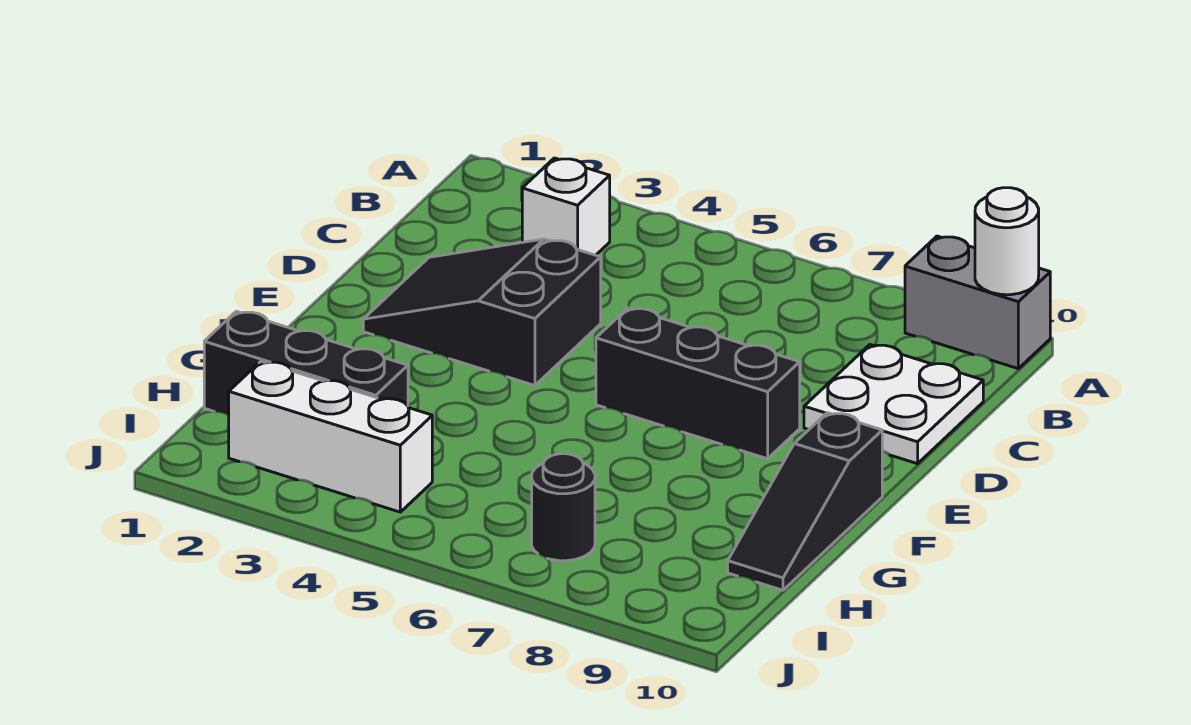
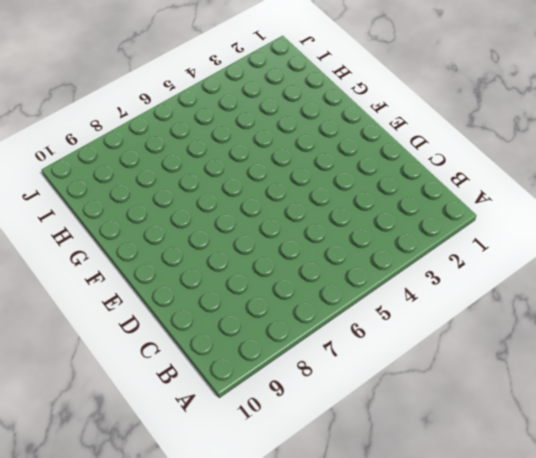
none -> grey brick A9:A10 level 1
none -> white brick B3 level 1

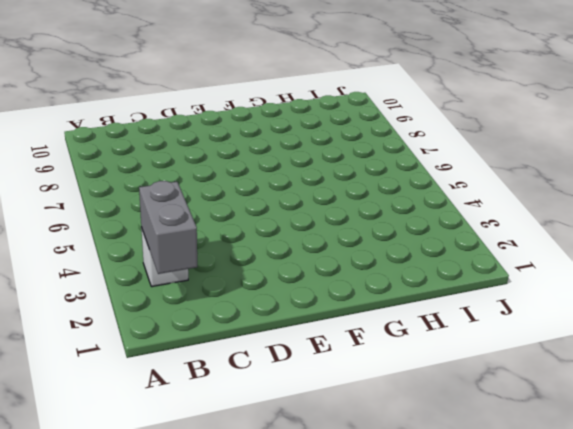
grey brick B2:B3 level 2 -> grey brick A9:A10 level 1
none -> white plate C9:D10 level 1
none -> black slope D2:E4 level 1 top 4

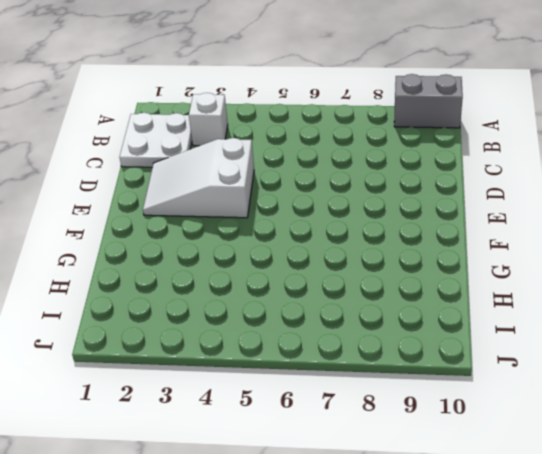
white plate B1:C2 level 1 -> white plate C9:D10 level 1
white slope D2:E4 level 1 top 4 -> black slope D2:E4 level 1 top 4
none -> black brick E6:E8 level 1
none -> black slope F10:H10 level 1 top F

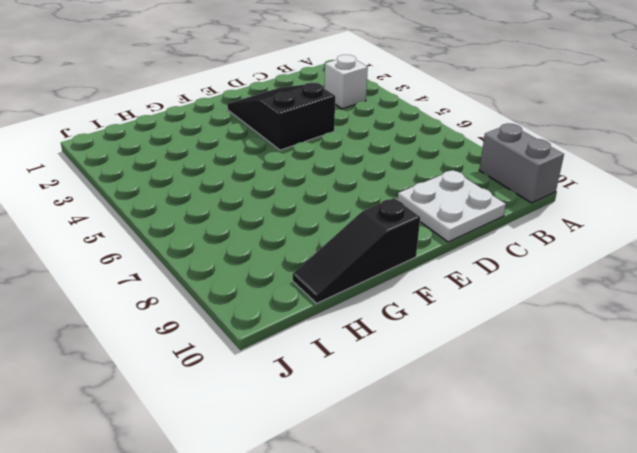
none -> black brick E6:E8 level 1
none -> black brick H1:H3 level 1

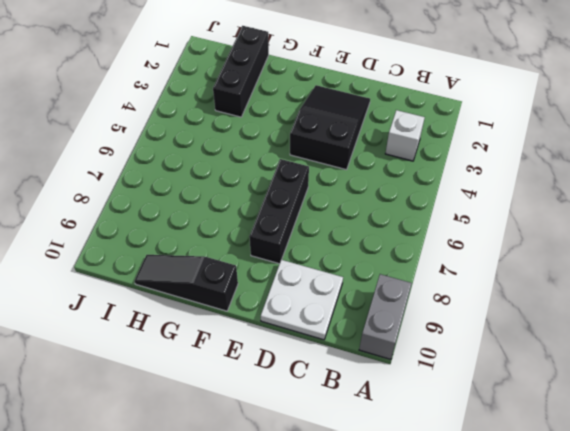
none -> white brick I2:I4 level 1
none -> black round brick I7 level 1

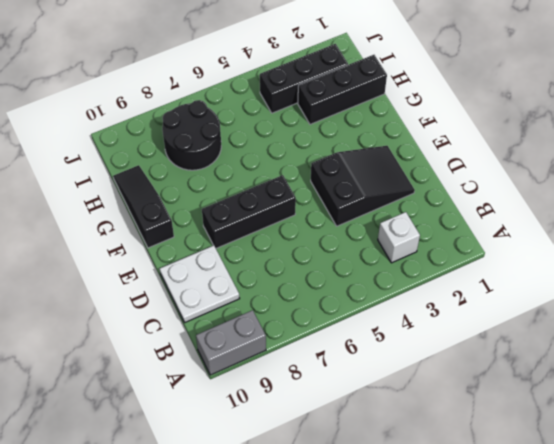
black round brick H7:I8 level 1 -> black round brick I7 level 1
black brick I2:I4 level 1 -> white brick I2:I4 level 1
none -> white round brick A10 level 2

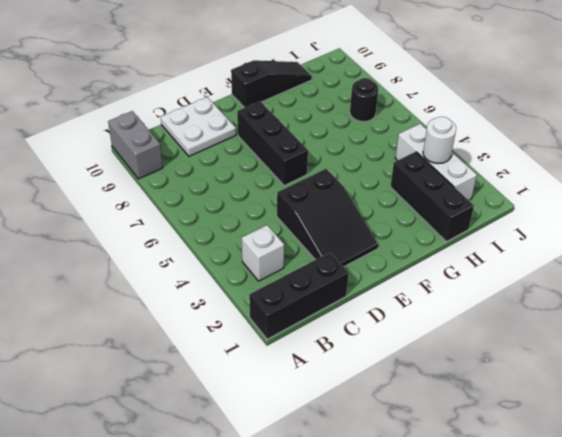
black brick A1:C1 level 1 -> none
white round brick I3 level 2 -> white round brick A10 level 2

